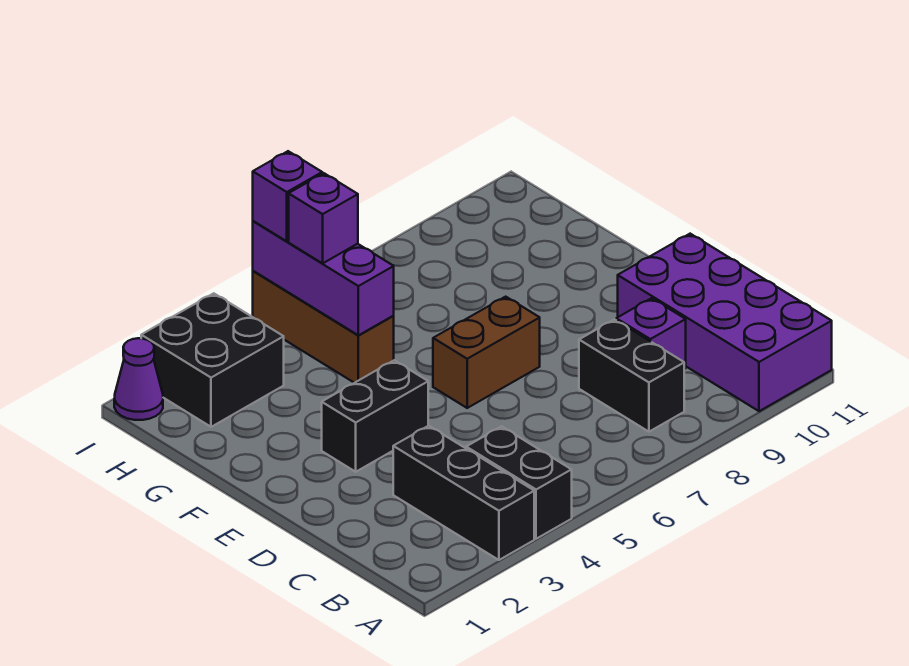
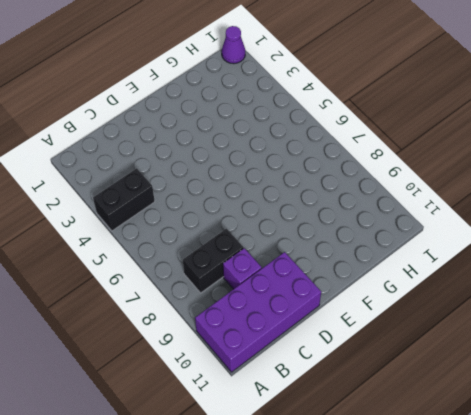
none -> black brick A3:C3 level 1
none -> black brick E3:E4 level 1
none -> brown brick E6:E7 level 1

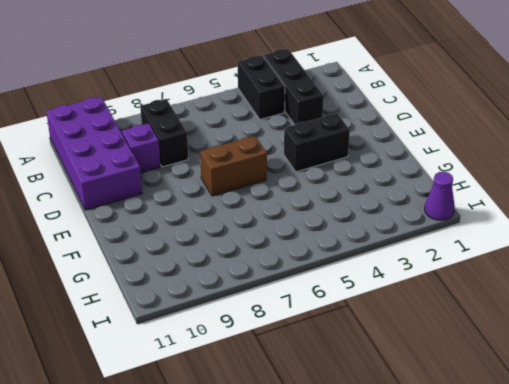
none -> brown brick G5:I5 level 1
none -> black brick H2:I3 level 1
none -> purple brick G5:I5 level 2

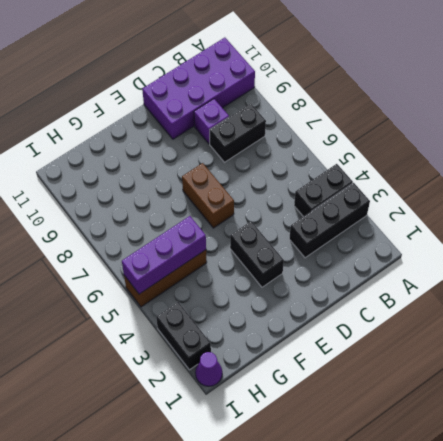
black brick I2:I3 level 1 -> black brick H2:I3 level 1
none -> purple brick H5 level 3
none -> purple brick I5 level 3

